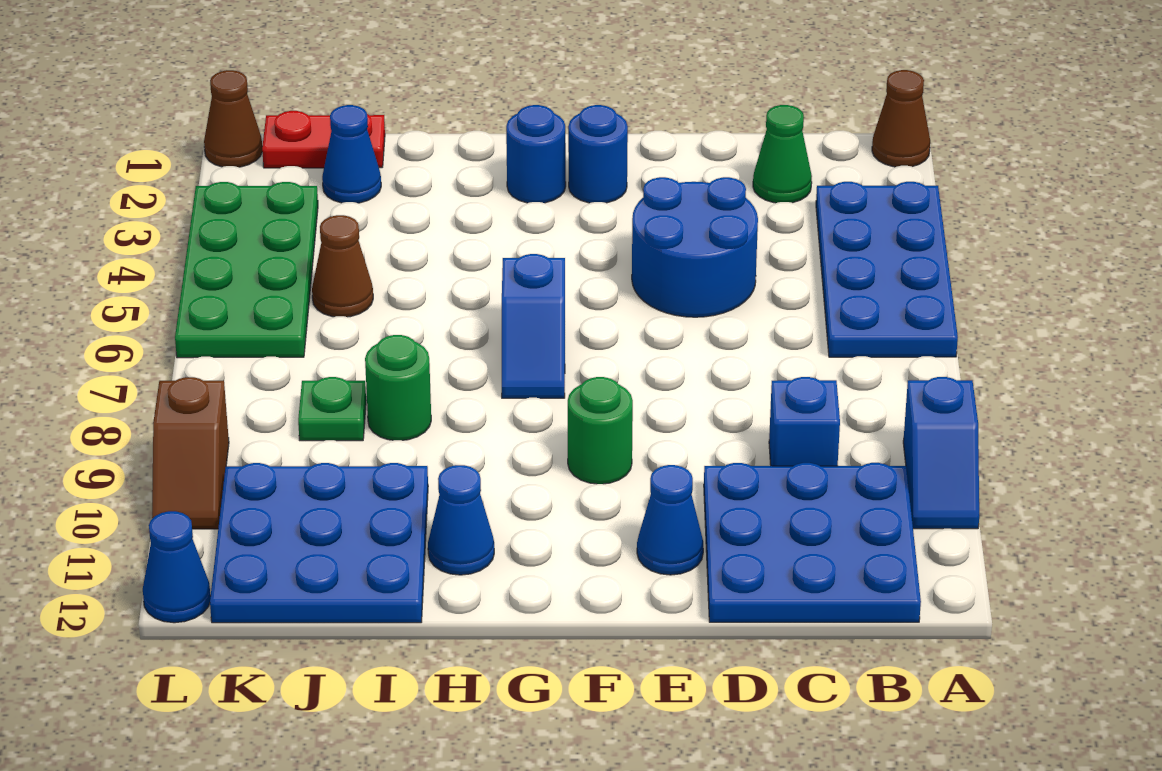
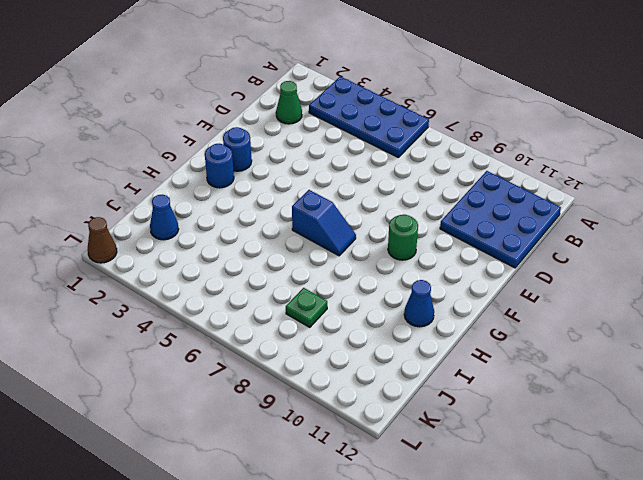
none -> brown cone A1 level 1
none -> blue slope A9:A10 level 1 top 9
none -> blue brick C9 level 1

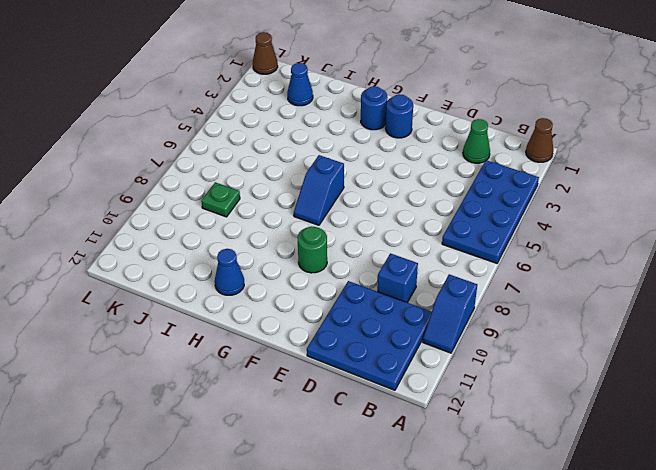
none -> blue round brick D4:E5 level 1
none -> blue cone E11 level 1
none -> green round brick I8 level 1

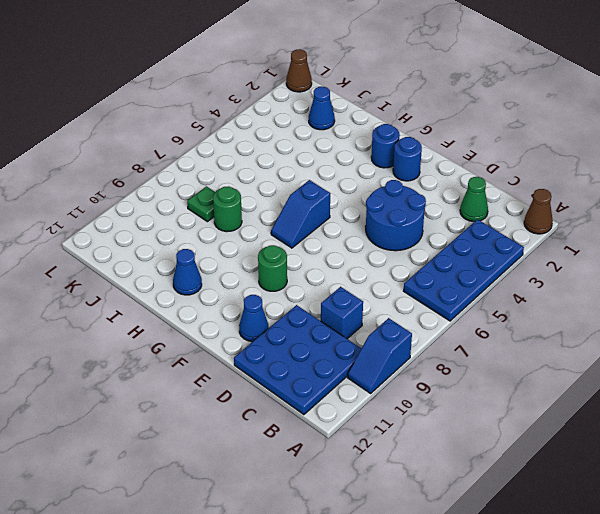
none -> blue plate I10:K12 level 1
none -> red plate J1:K1 level 1
none -> brown cone J5 level 1

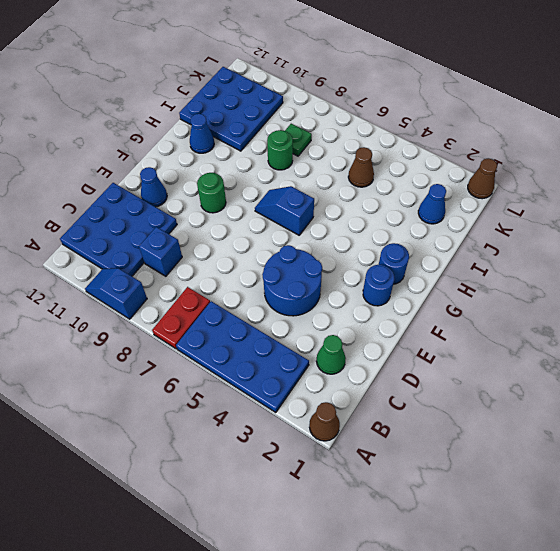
red plate A7:B7 level 1 -> red plate J1:K1 level 1
none -> green plate K3:L6 level 1
none -> brown slope L9:L10 level 1 top 9
none -> blue cone L12 level 1

